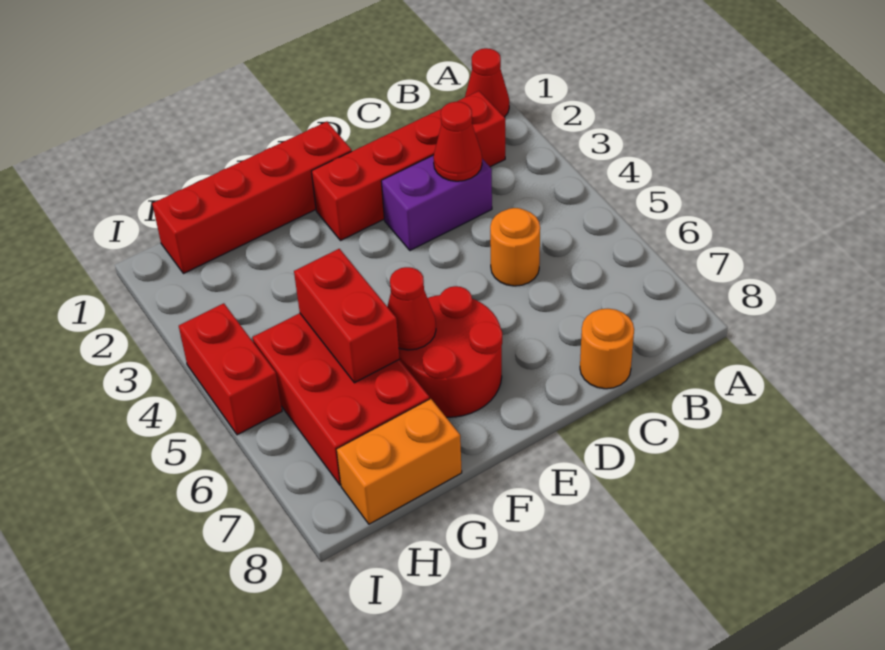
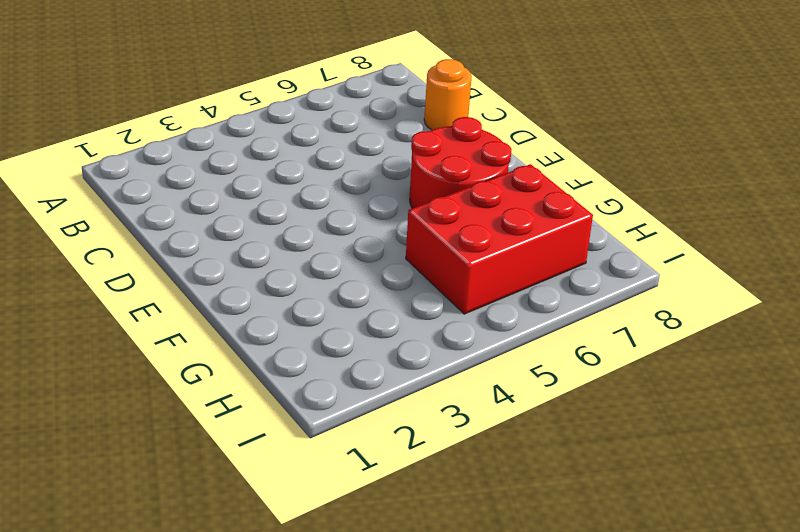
none -> red cone A1 level 1
none -> red brick B2:E2 level 1
none -> purple brick C3:D3 level 1

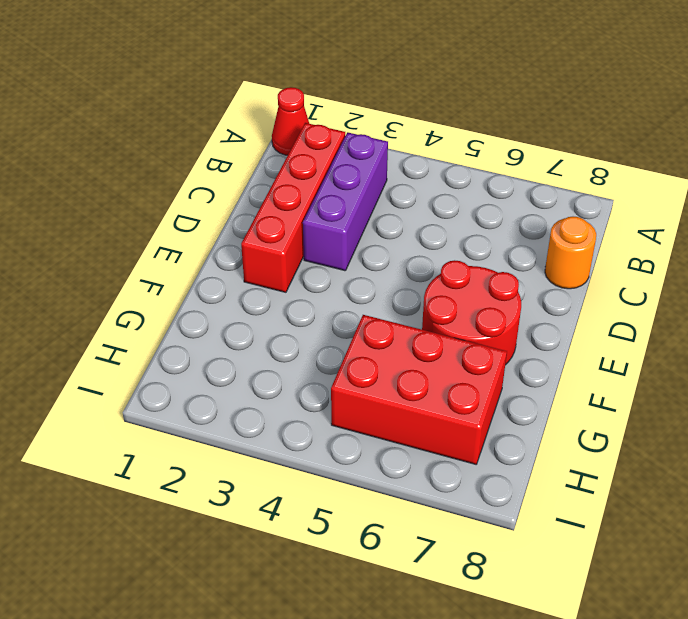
purple brick B3:D3 level 1 -> purple brick C3:D3 level 1
none -> orange round brick C5 level 1
none -> red brick E1:H1 level 1
none -> orange brick G8:H8 level 1

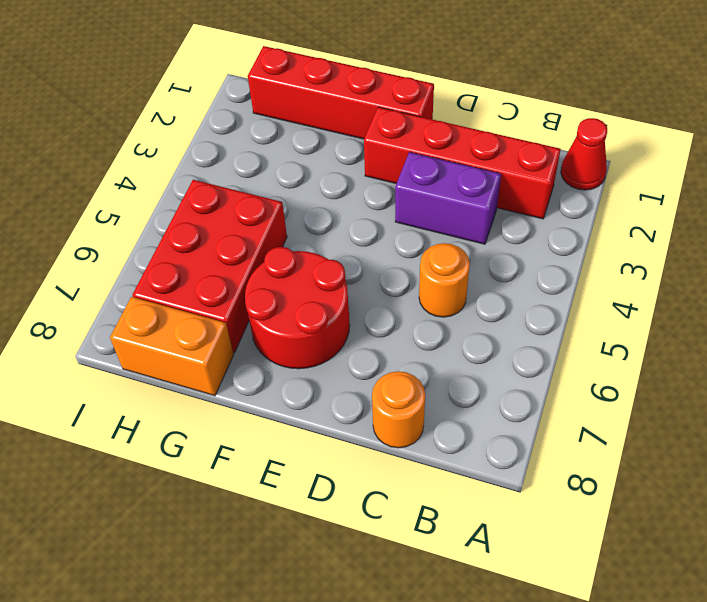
none -> red brick I4:I5 level 1
none -> red cone C3 level 2
none -> red cone F6 level 2

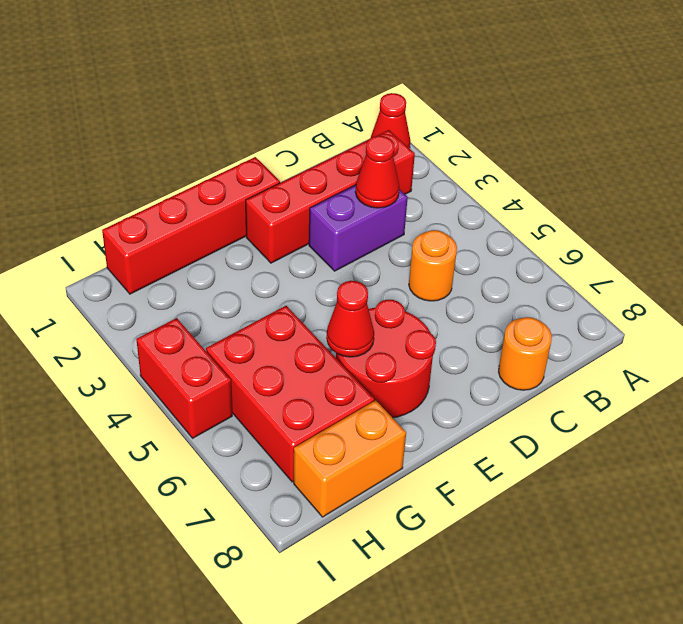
none -> red brick G5:G6 level 2

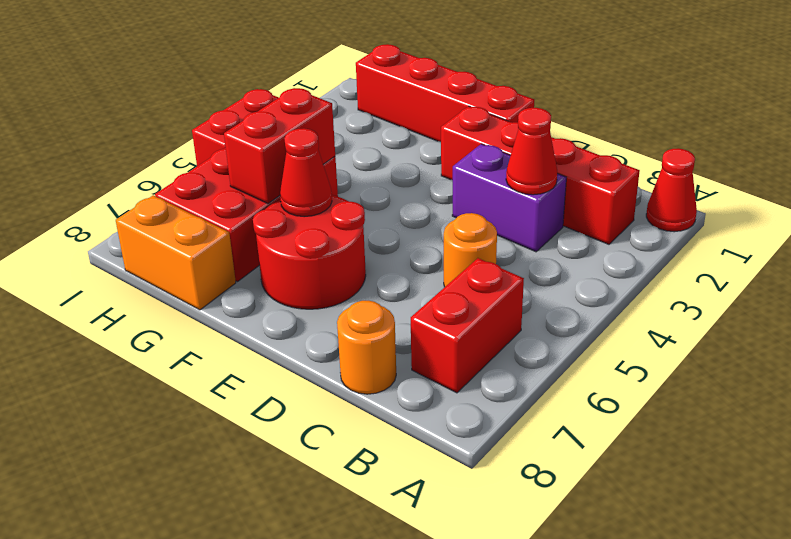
red brick B6:B7 level 1 -> none

